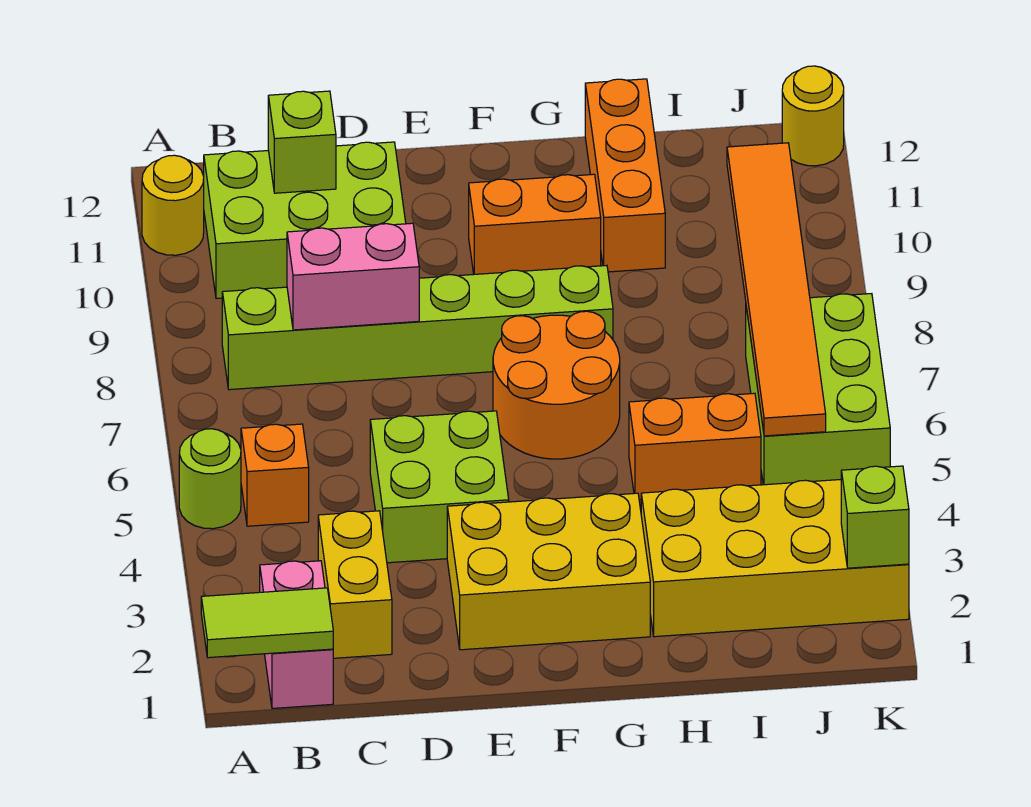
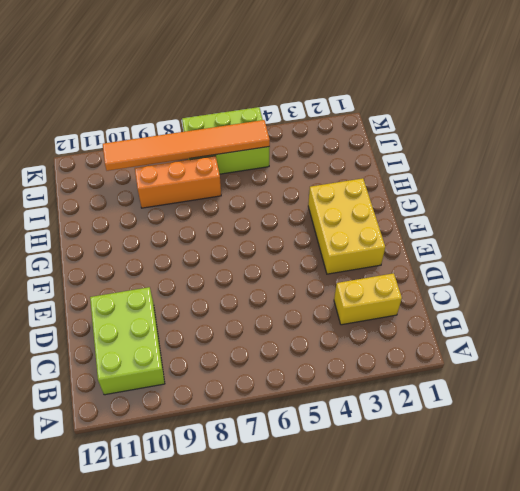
orange brick I7:I9 level 1 -> orange brick H10:H12 level 1
none -> lime round brick A5 level 1
none -> yellow round brick A11 level 1
none -> pink brick B1:B2 level 1

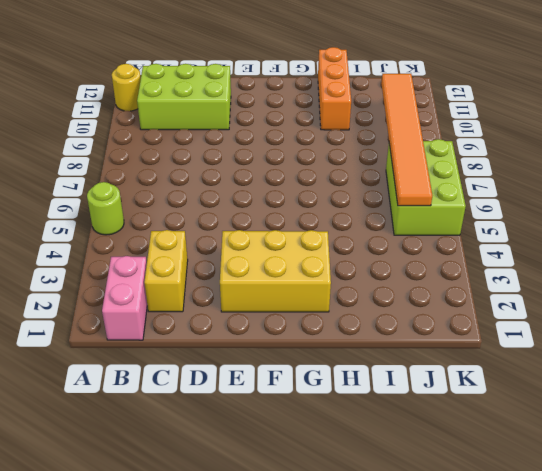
none -> orange brick B5 level 1
none -> lime brick B8:G8 level 1
none -> lime brick D4:E5 level 1

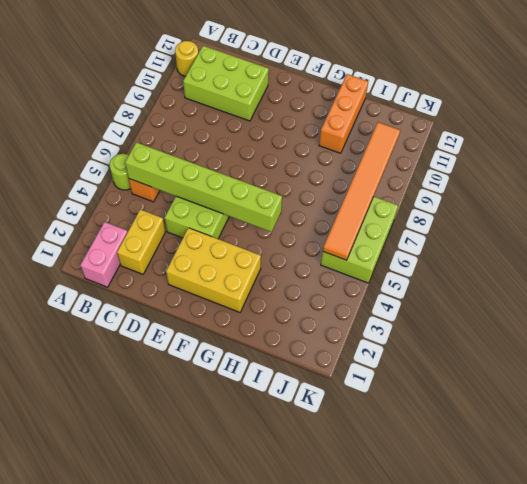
lime brick B5:G5 level 2 -> lime brick B8:G8 level 1
none -> orange round brick F6:G7 level 1
none -> orange brick F10:G10 level 1
none -> yellow brick H2:K3 level 1

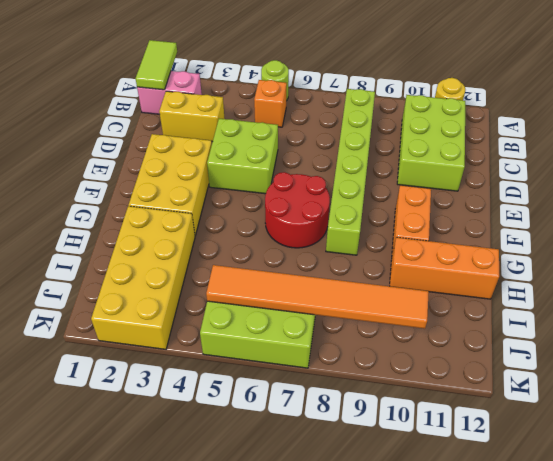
red round brick F6:G7 level 1 -> orange round brick F6:G7 level 1
none -> orange brick H5:I5 level 1
none -> yellow round brick K12 level 1
none -> pink brick C8:D8 level 2

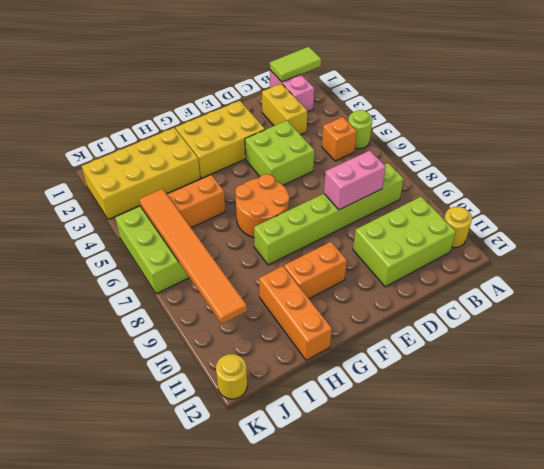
none -> lime brick C11 level 2
none -> lime brick K2 level 2

